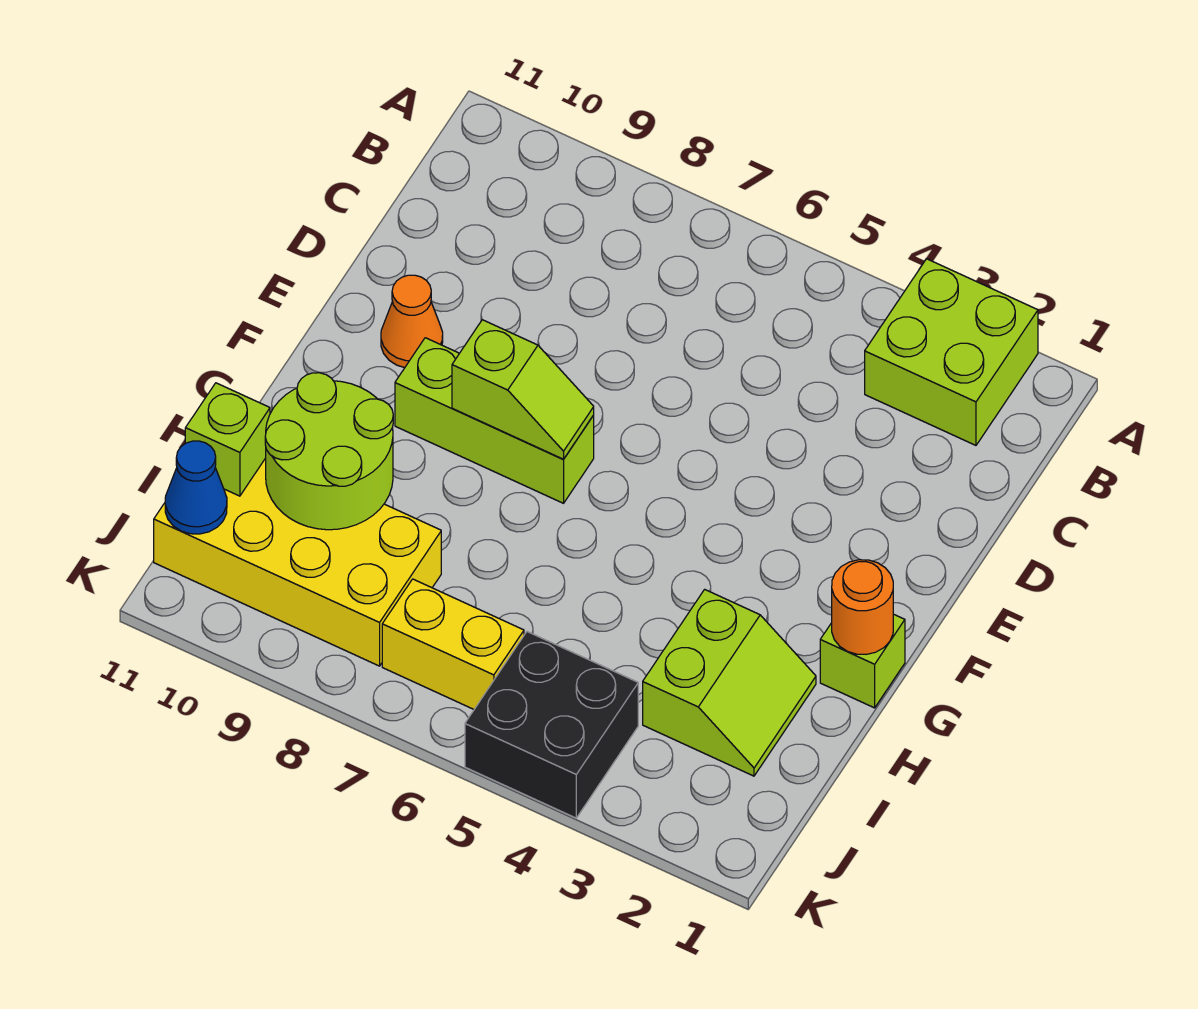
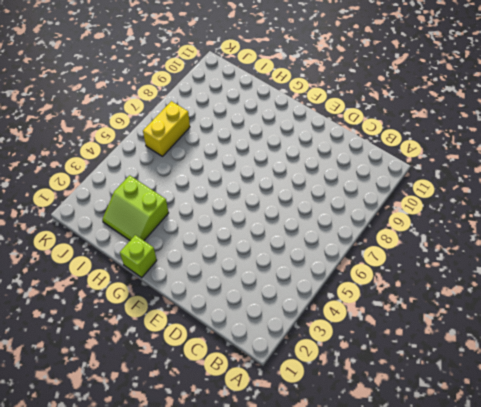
none -> lime brick A2:B3 level 1
none -> orange cone E10 level 1
none -> lime brick F7:F9 level 1

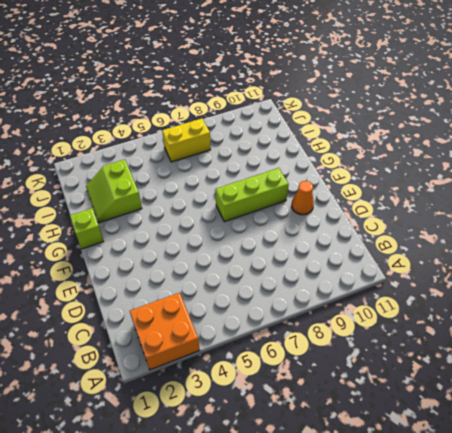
orange brick A2:B3 level 1 -> lime brick A2:B3 level 1
none -> yellow brick I8:J11 level 1
none -> black brick J4:K5 level 1
none -> lime slope F7:F8 level 2 top 8

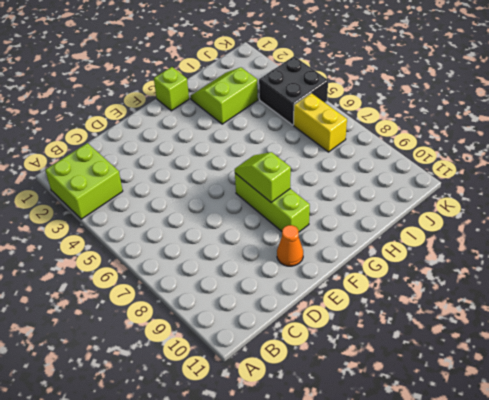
none -> yellow brick I8:J11 level 1
none -> orange round brick G1 level 2
none -> lime round brick H9:I10 level 2

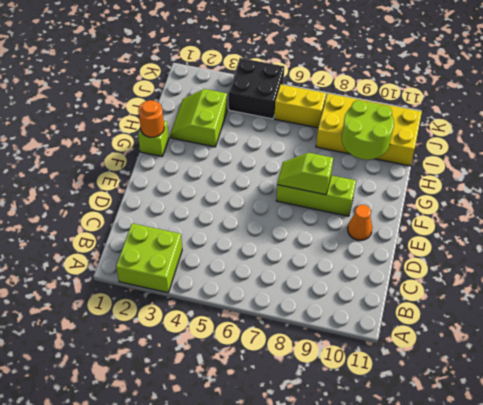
none -> lime brick I11 level 2
none -> blue cone J11 level 2

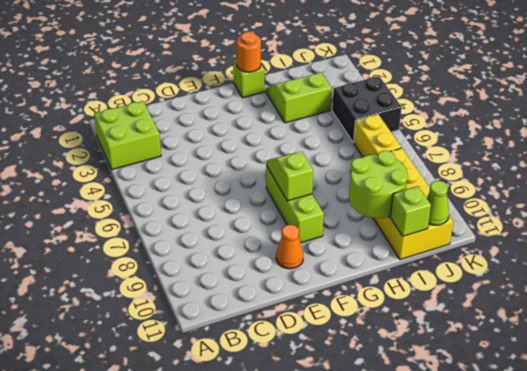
lime cone J11 level 2 -> blue cone J11 level 2

